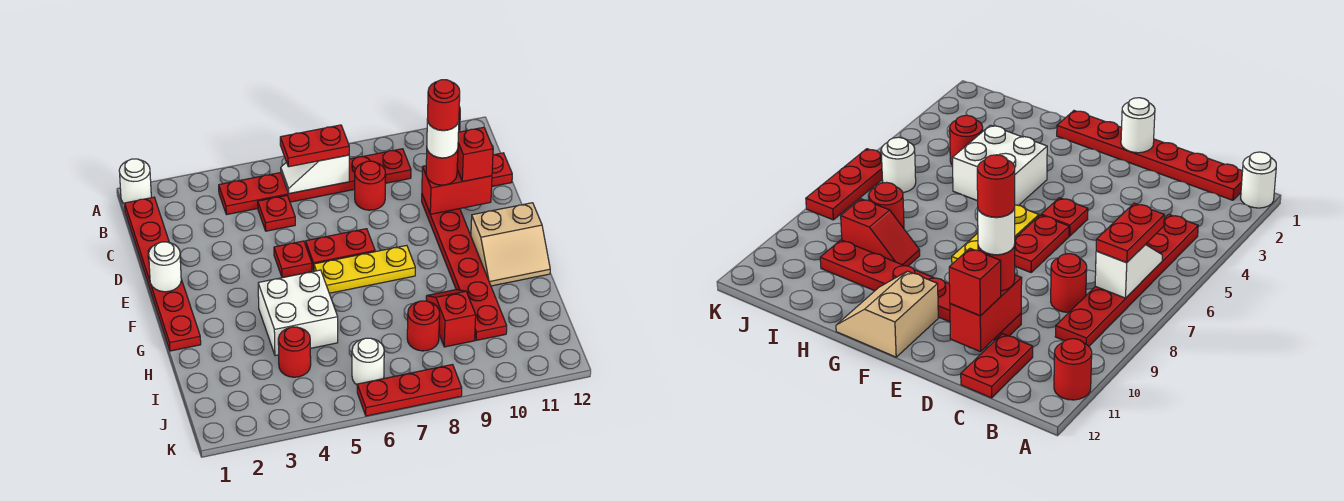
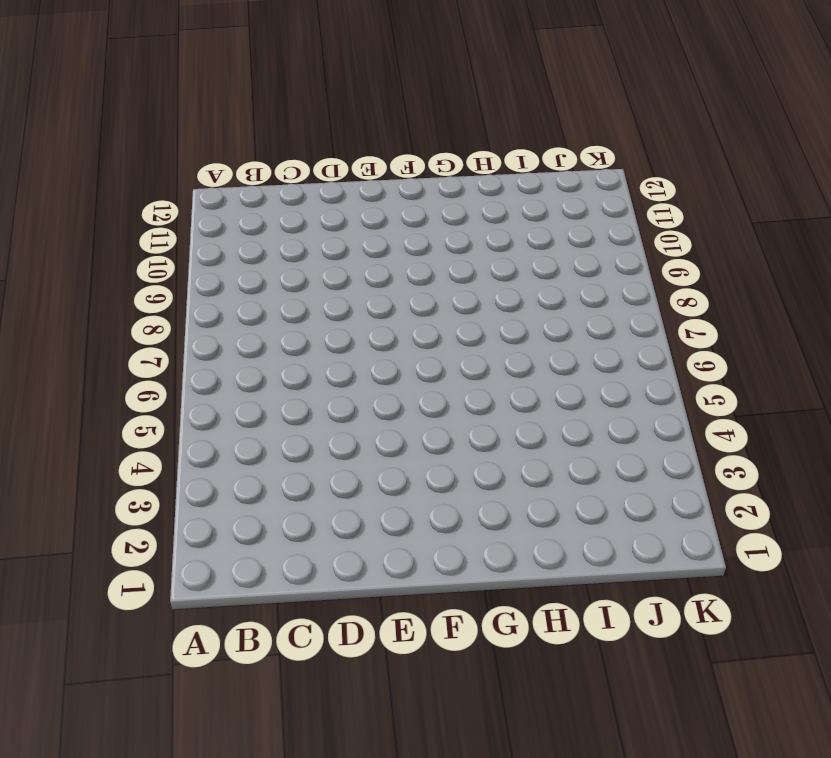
none -> white round brick A1 level 1
none -> red round brick A11 level 1
none -> red plate B1:G1 level 1

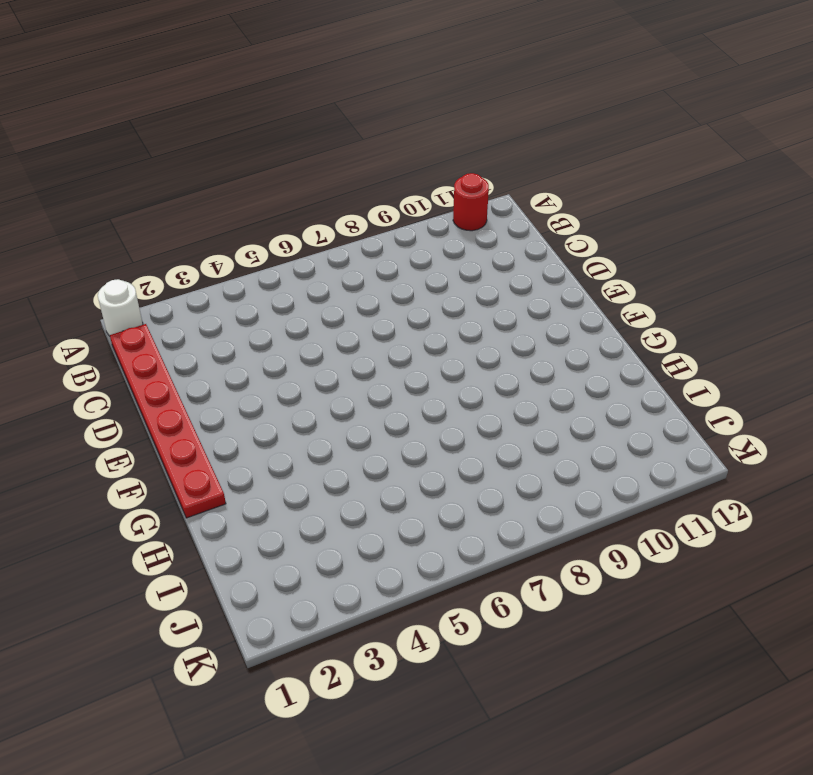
none -> red plate B4:B9 level 1
none -> red plate C5 level 1
none -> red round brick C8 level 1

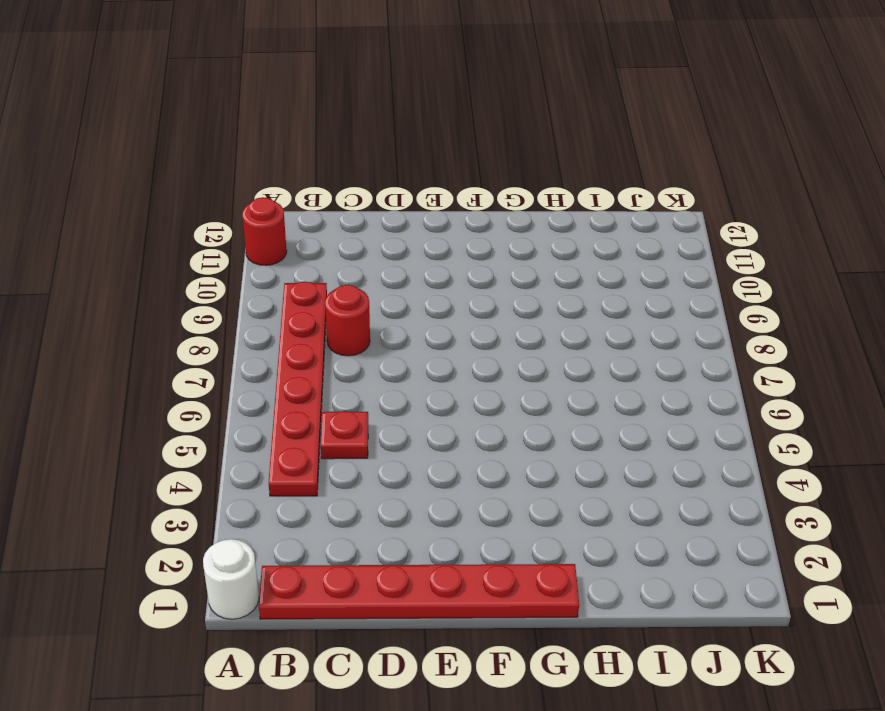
none -> red plate C11:C12 level 1
none -> red plate D10:I10 level 1
none -> red plate E5 level 1

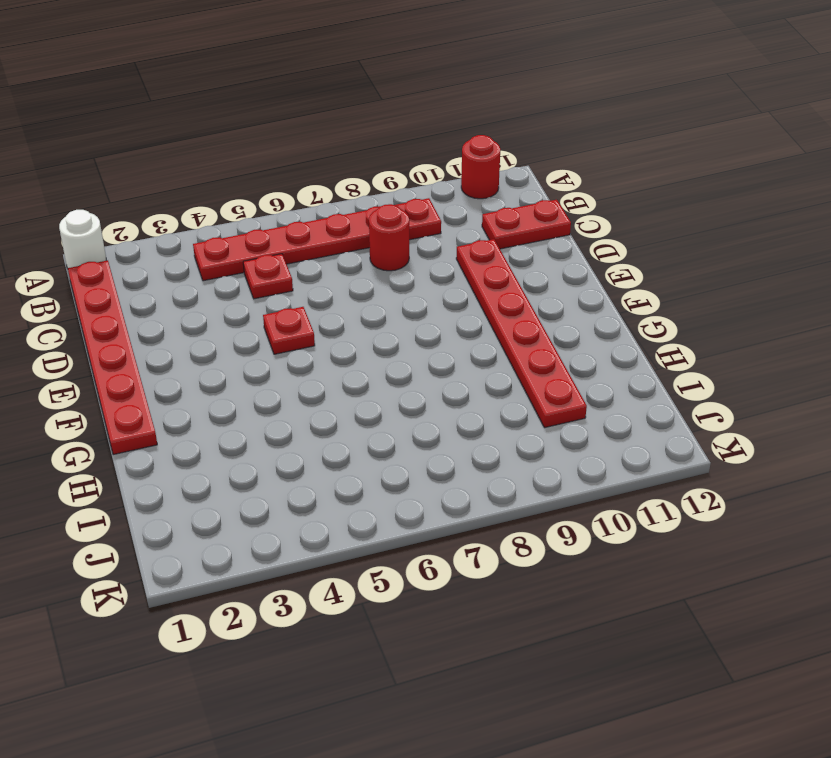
none -> red plate E6:E7 level 1
none -> yellow plate F6:F8 level 1
none -> tan slope F11:G12 level 1 top F

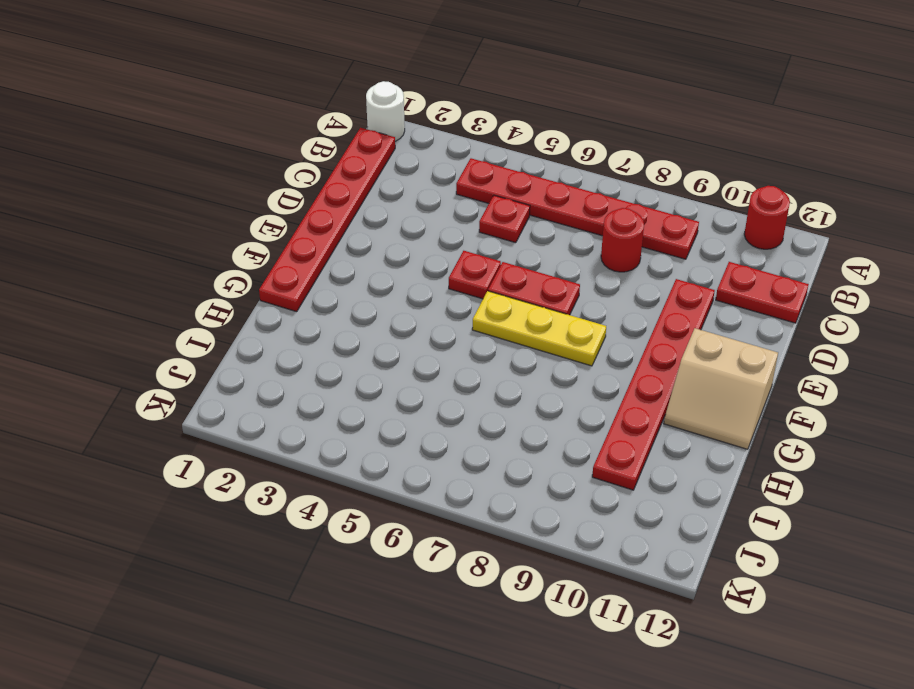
none -> white brick G4:H5 level 1
none -> red slope H9:I9 level 1 top I
none -> red round brick I4 level 1

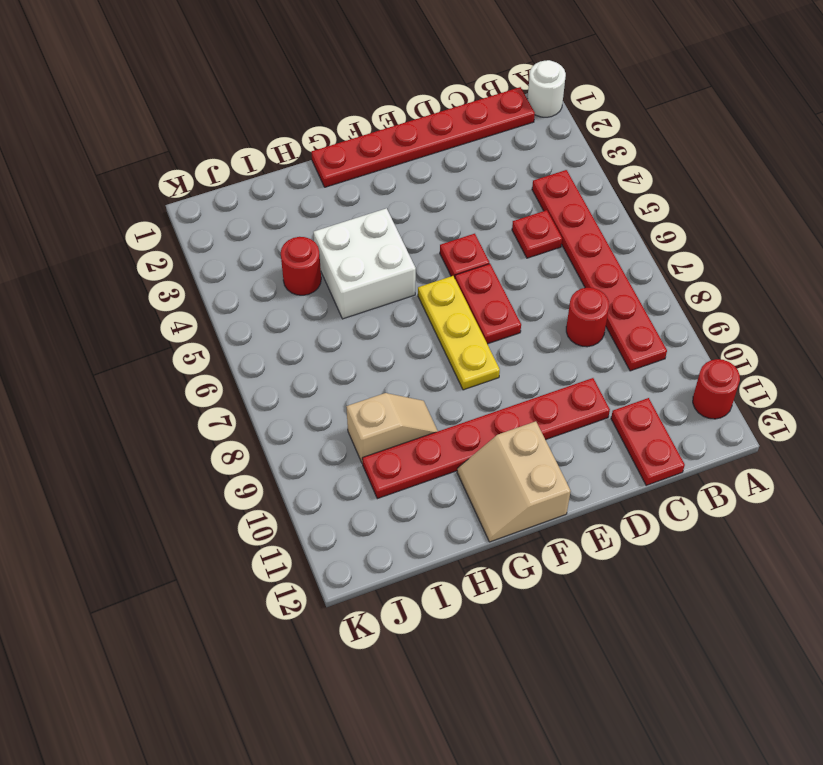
tan slope H9:I9 level 1 top I -> red slope H9:I9 level 1 top I
none -> red round brick I8 level 1
none -> white round brick J6 level 1
none -> red plate K6:K8 level 1

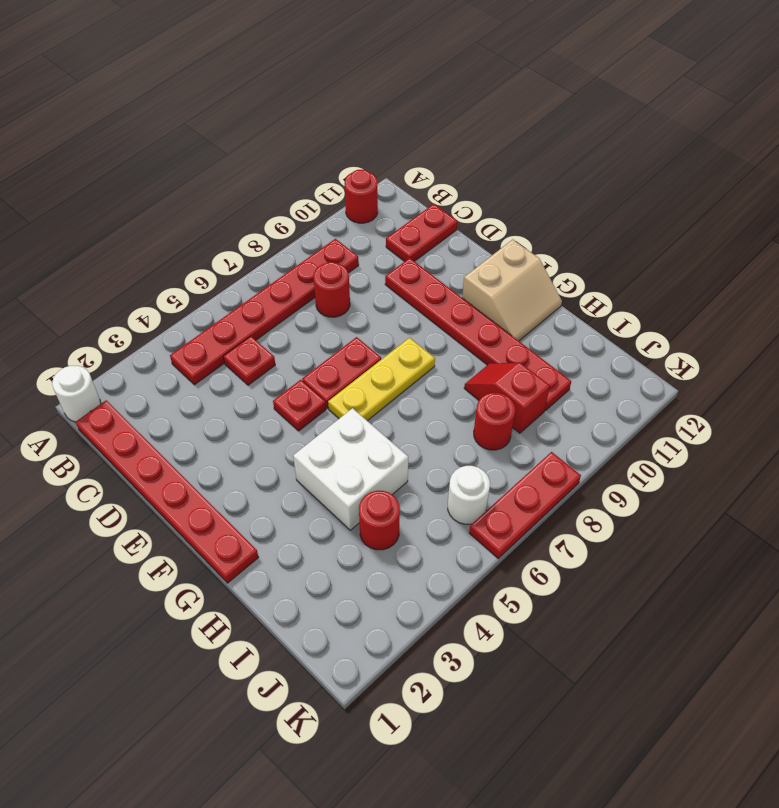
none -> white slope B6:B7 level 2 top 7
none -> red brick D10:D11 level 2
none -> white round brick E1 level 2

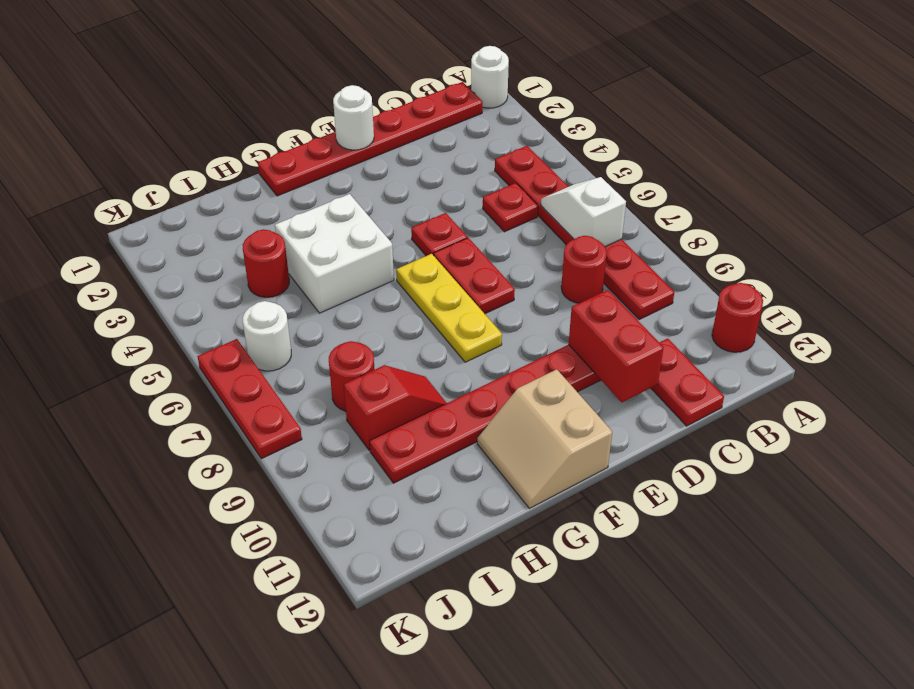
none -> red plate B6:B7 level 3
none -> red round brick D10 level 3
none -> red brick D11 level 3

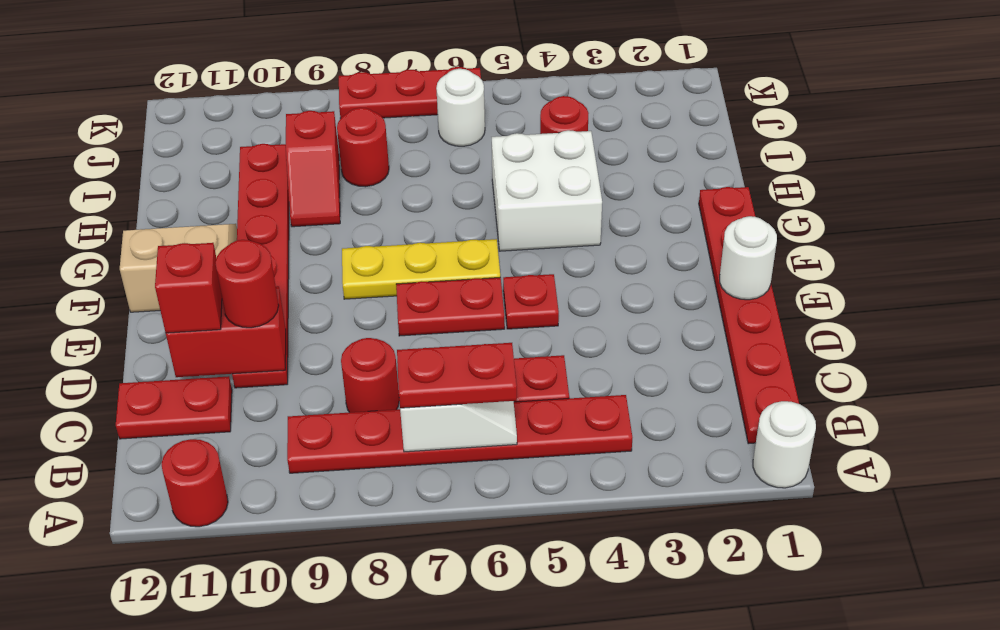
none -> white round brick D10 level 4
none -> red round brick D10 level 5

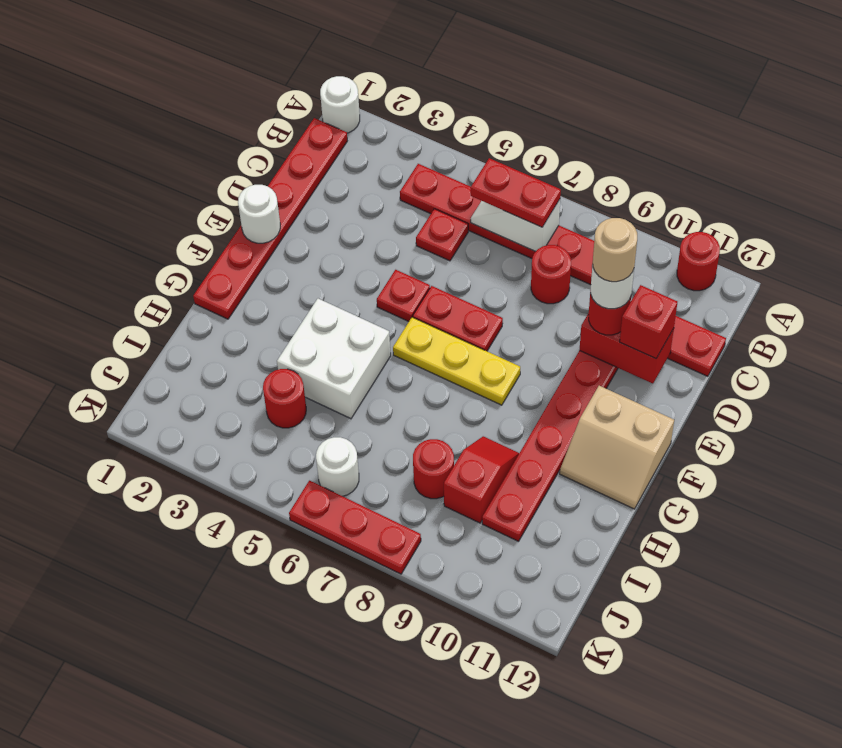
tan round brick D10 level 5 -> red round brick D10 level 5

